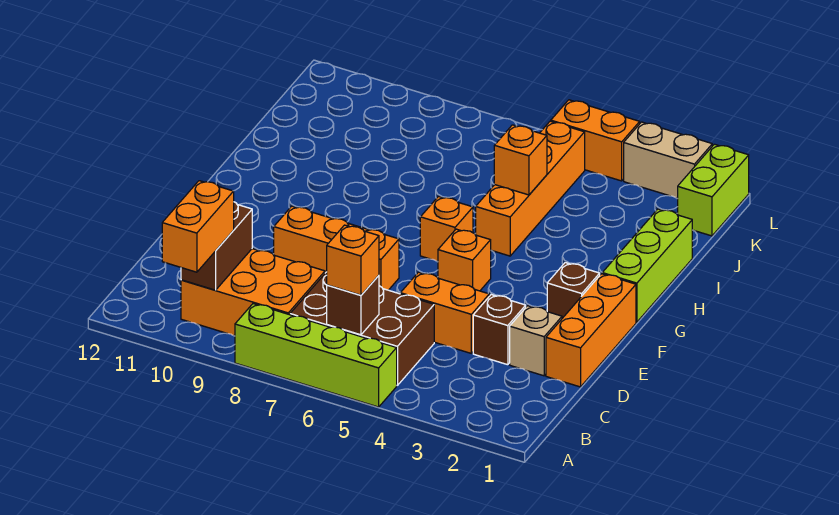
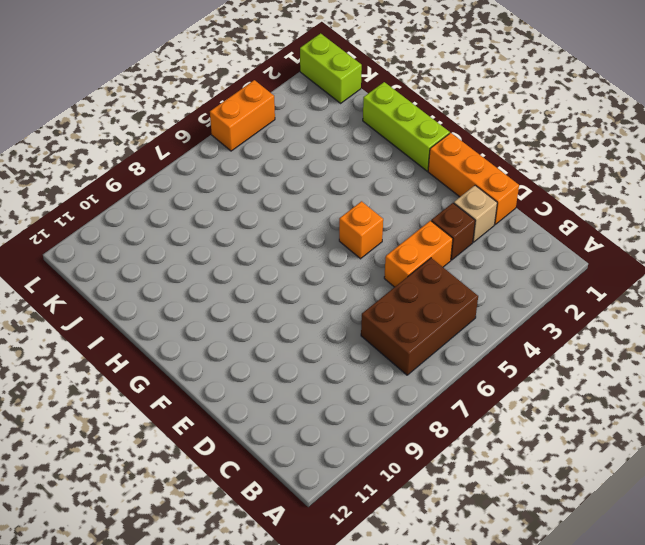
none -> lime brick A5:A8 level 1
none -> orange brick B8:C10 level 1
none -> orange brick E7:E9 level 1

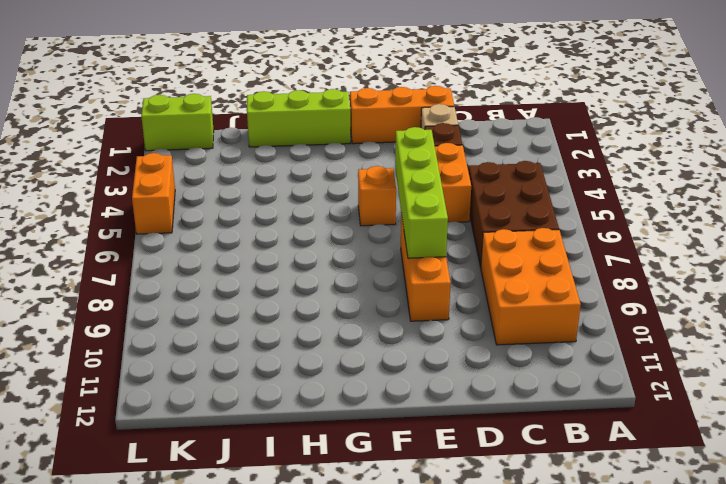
lime brick E5:E8 level 2 -> lime brick A5:A8 level 1
none -> brown brick F2 level 1
none -> orange brick G6 level 1
none -> orange brick H5:K5 level 1

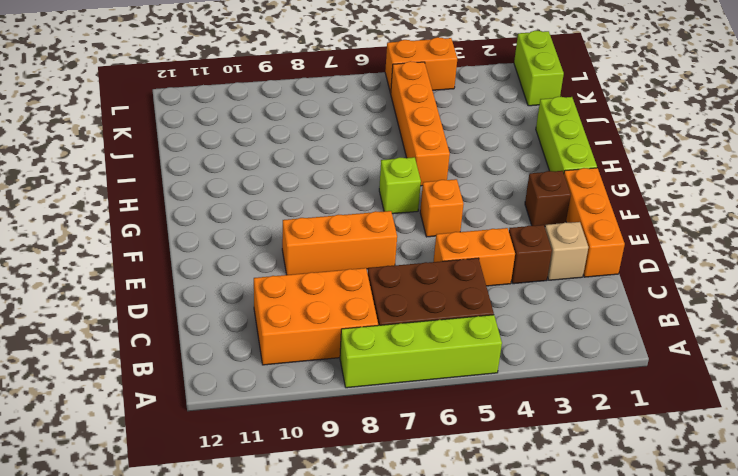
lime brick G6 level 1 -> orange brick G6 level 1
none -> tan brick L2:L3 level 1
none -> brown brick B6 level 2
none -> brown brick B10:C10 level 2

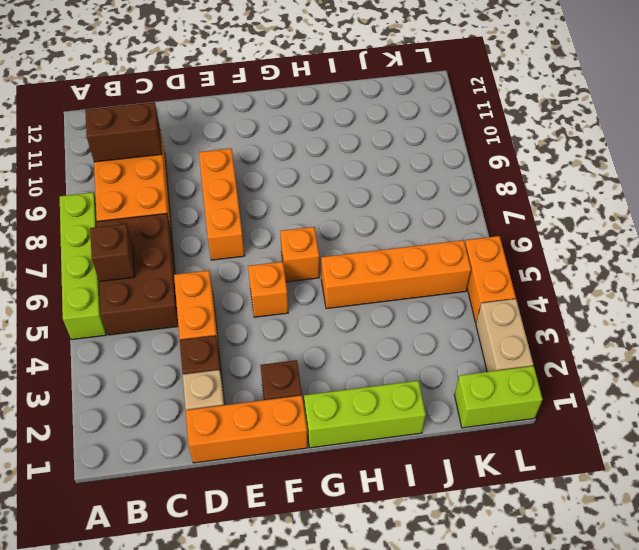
none -> orange brick I5 level 2
none -> orange brick A10:B10 level 3
none -> orange brick B6 level 3

